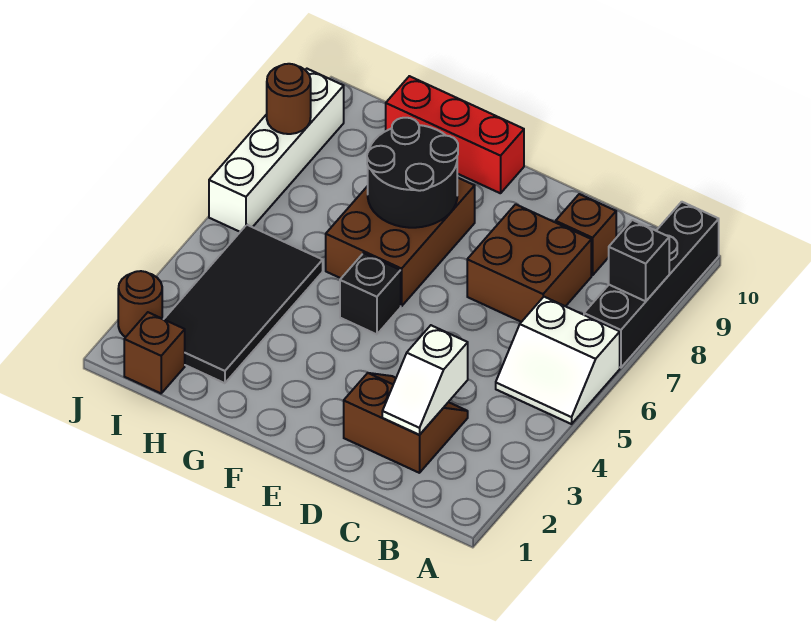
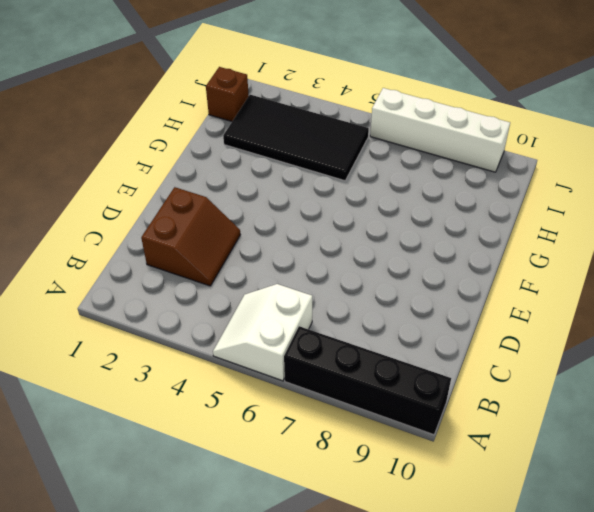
none -> brown brick C7:D8 level 1
none -> brown brick C9 level 1
none -> black brick F5 level 1

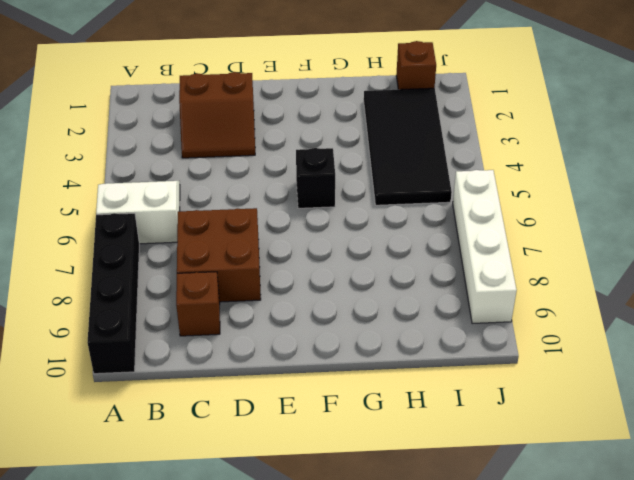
none -> brown brick F6:G8 level 1
none -> red brick F10:H10 level 1
none -> brown round brick J2 level 1

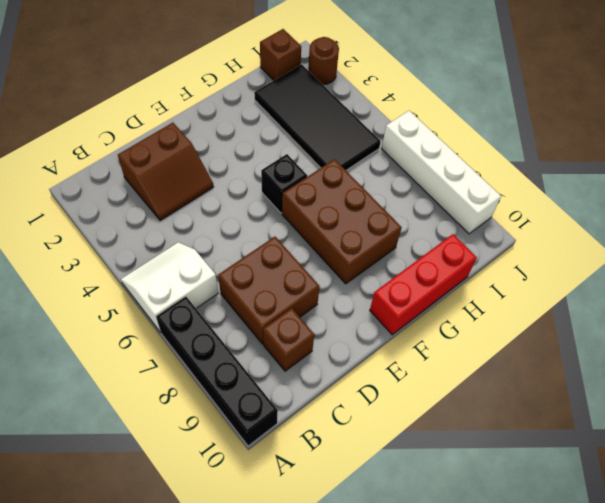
none -> black brick A8 level 2
none -> white slope C2:C3 level 2 top 3
none -> black round brick F7:G8 level 2

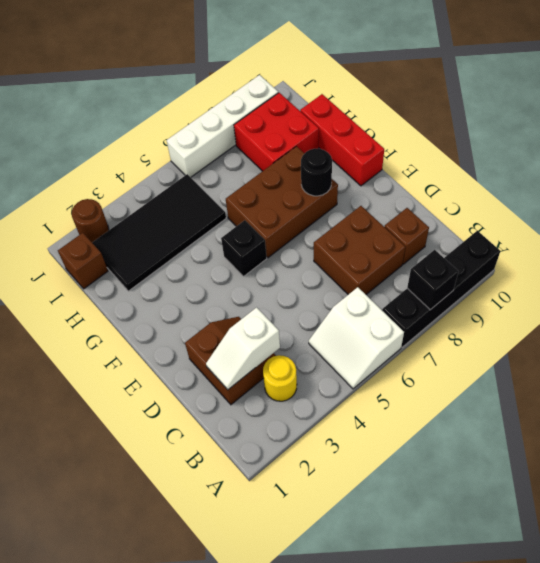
yellow round brick B3 level 1 -> none
black round brick F8 level 2 -> black round brick F7:G8 level 2
red brick H8:I9 level 1 -> none
none -> brown round brick J8 level 2

